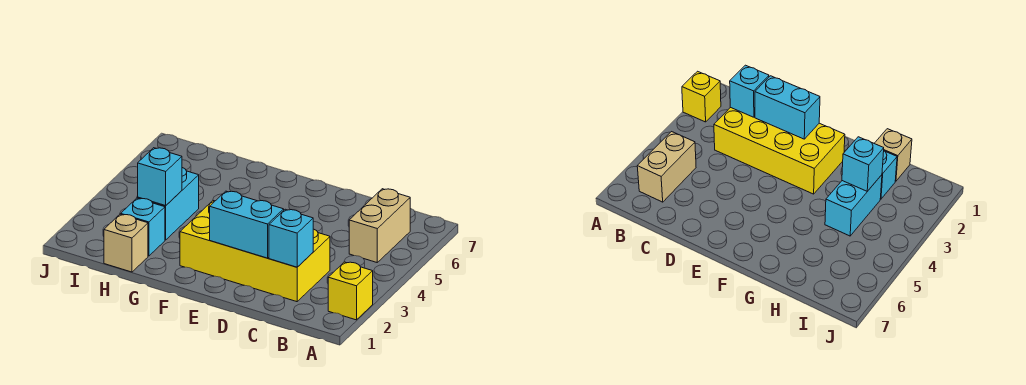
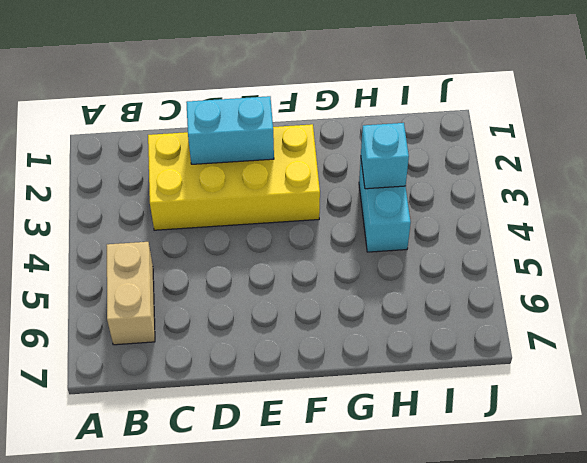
none -> yellow brick A2 level 1
none -> tan brick H1 level 1

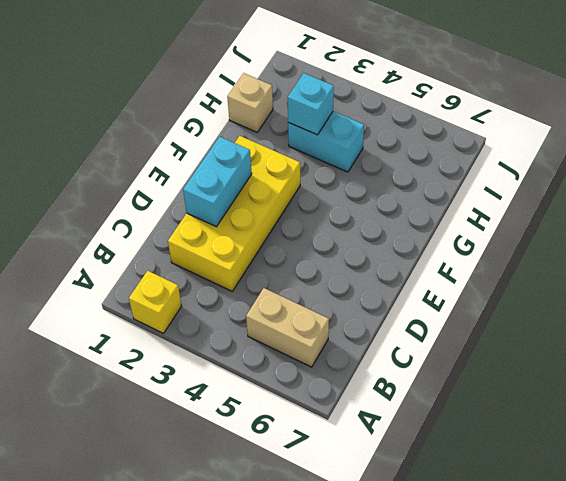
none -> cyan brick H2 level 1
none -> cyan brick C2 level 2

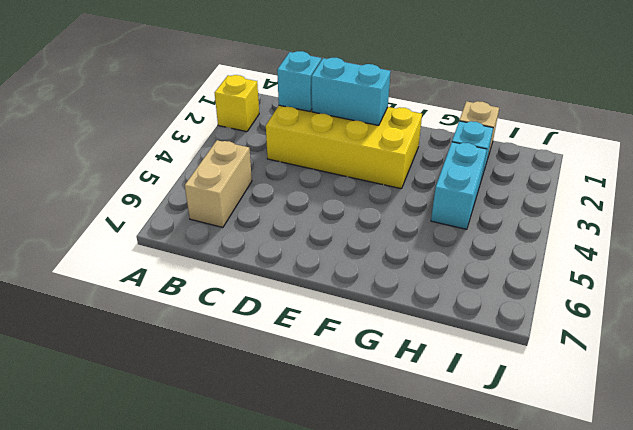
none -> cyan brick H3 level 2

